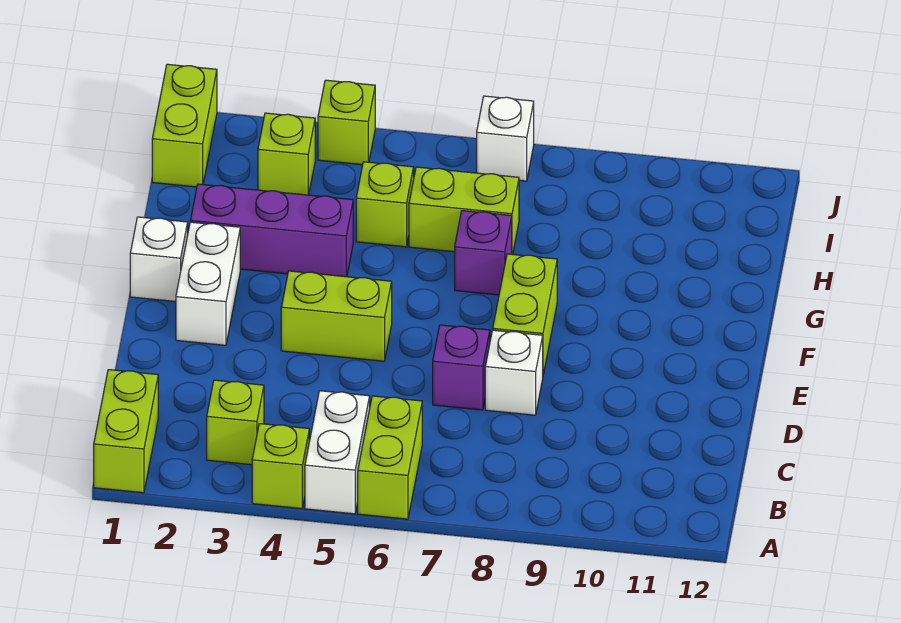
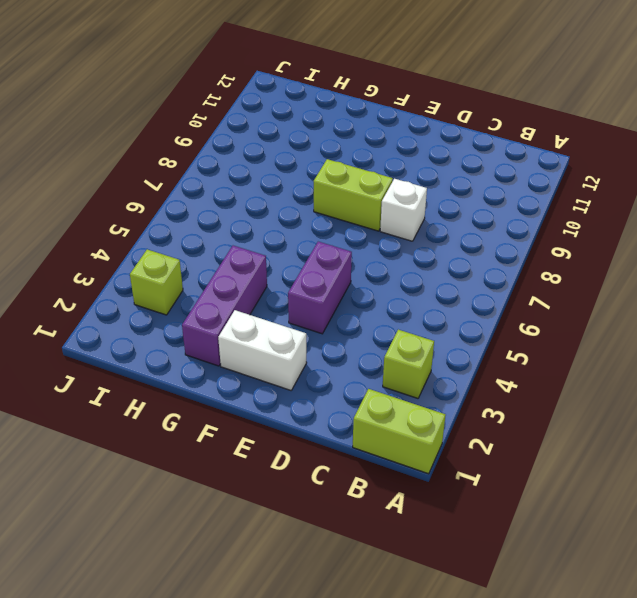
purple brick E4:E5 level 1 -> lime brick E4:E5 level 1
none -> lime brick A4 level 1
none -> white brick A5:B5 level 1
none -> lime brick A6:B6 level 1

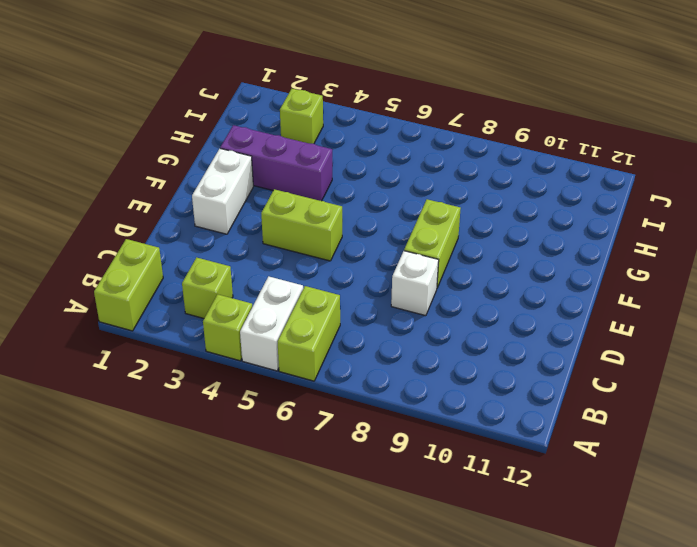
none -> purple brick D7 level 1
none -> white brick F1 level 1
none -> purple brick G7 level 1

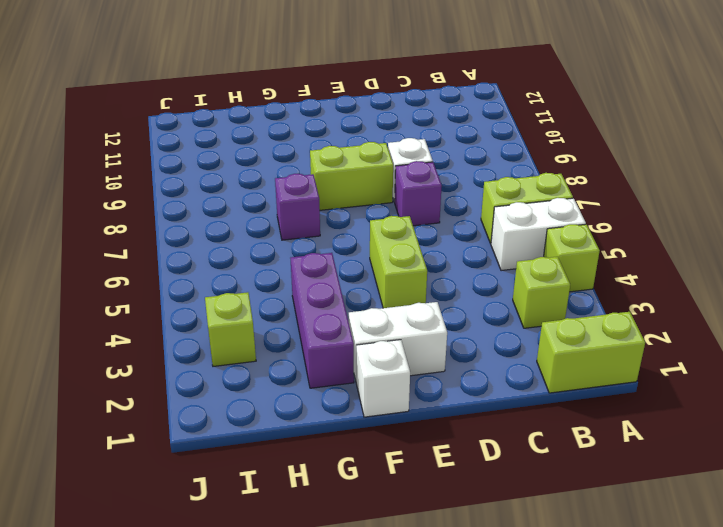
none -> lime brick H5 level 1
none -> lime brick H6:H7 level 1
none -> lime brick I1:J1 level 1

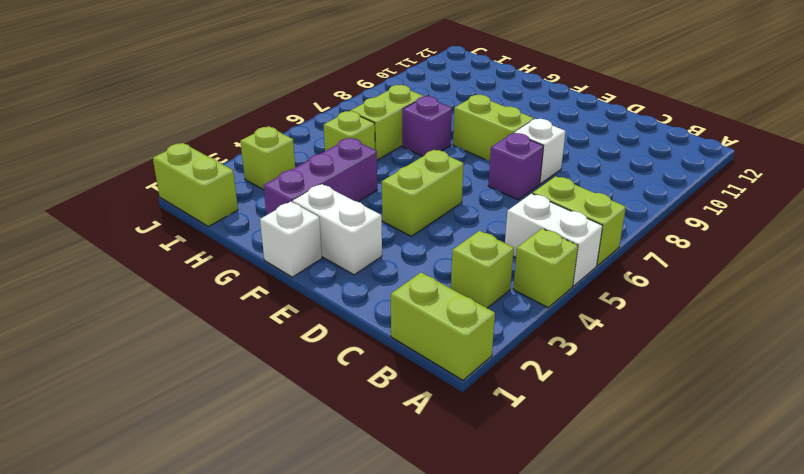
none -> lime brick J4 level 1
none -> white brick J7 level 1

